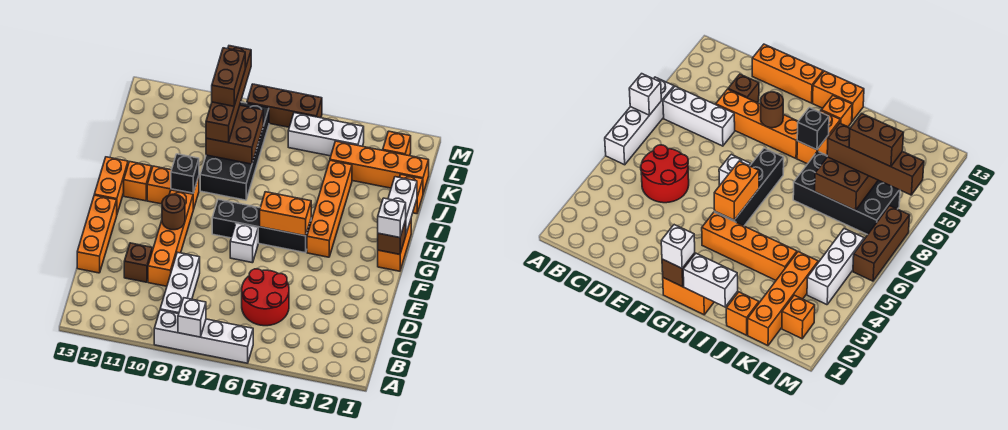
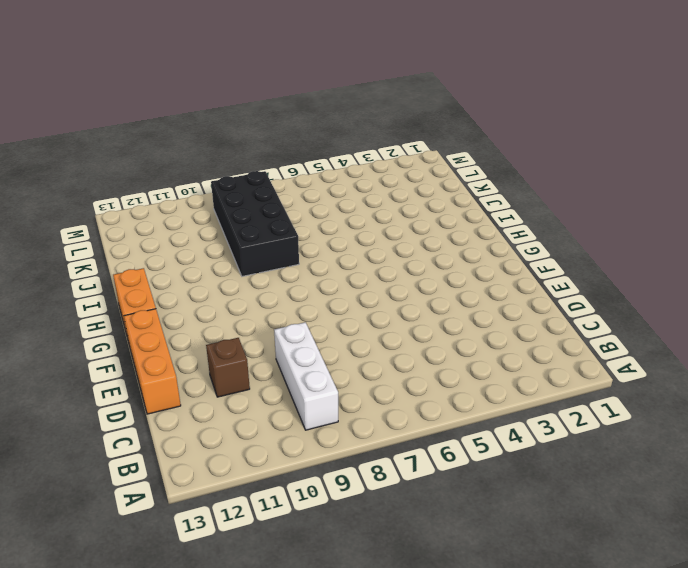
none -> white brick A6:A9 level 1
none -> red round brick C5:D6 level 1
none -> orange brick D10:G10 level 1

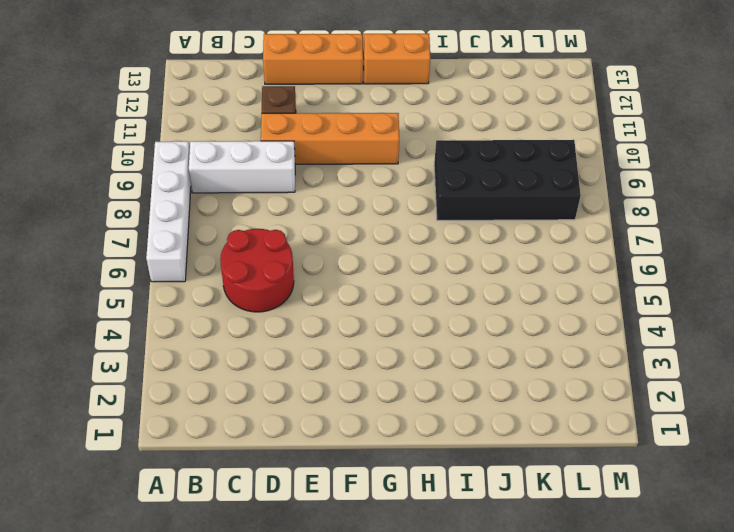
none -> white brick F7 level 1
none -> orange brick G1:H1 level 1
none -> orange brick G4:J4 level 1

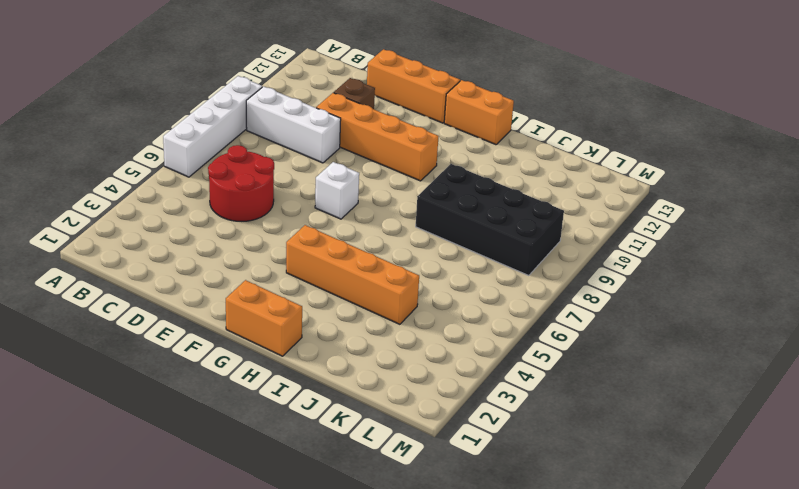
none -> black brick G5:G8 level 1
none -> orange brick H10:H11 level 1
none -> orange brick H12 level 1

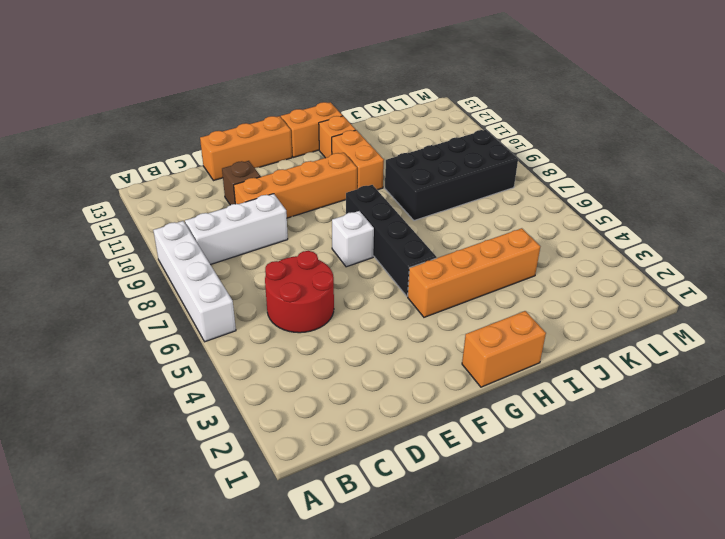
none -> orange brick J1 level 1
none -> orange brick K1:K4 level 1
none -> orange brick L2 level 1

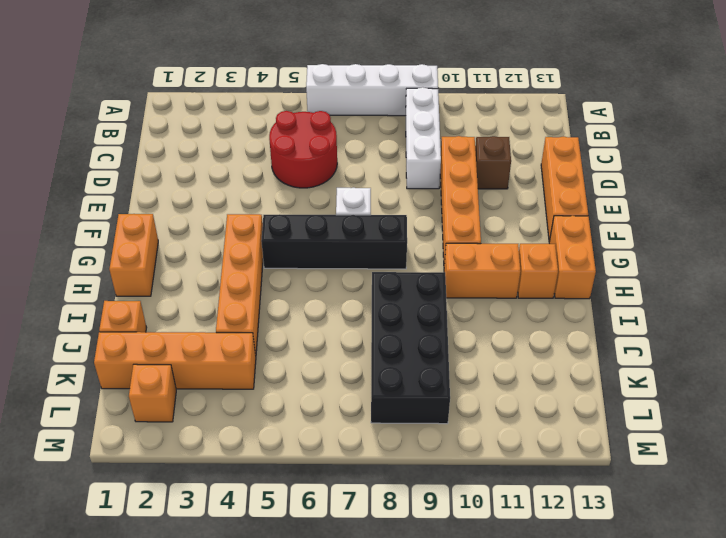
none -> white brick L4:L6 level 1
none -> brown brick M6:M8 level 1
none -> white brick A8 level 2

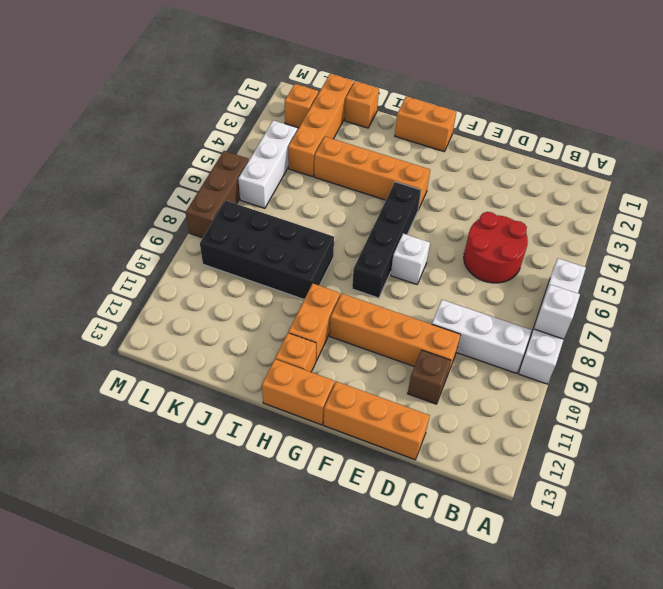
none -> brown round brick F10 level 2
none -> brown brick G1 level 2
none -> orange brick G5:G6 level 2

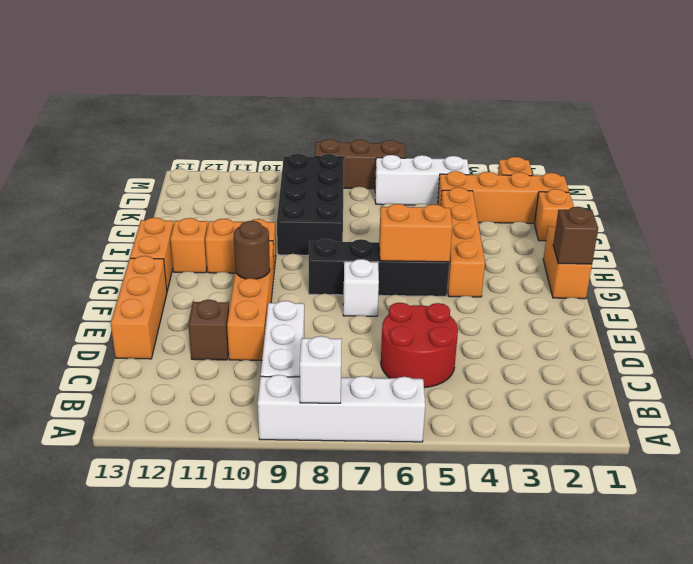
none -> white brick H1:I1 level 2
none -> black brick H10 level 2
none -> brown brick J8:K9 level 2

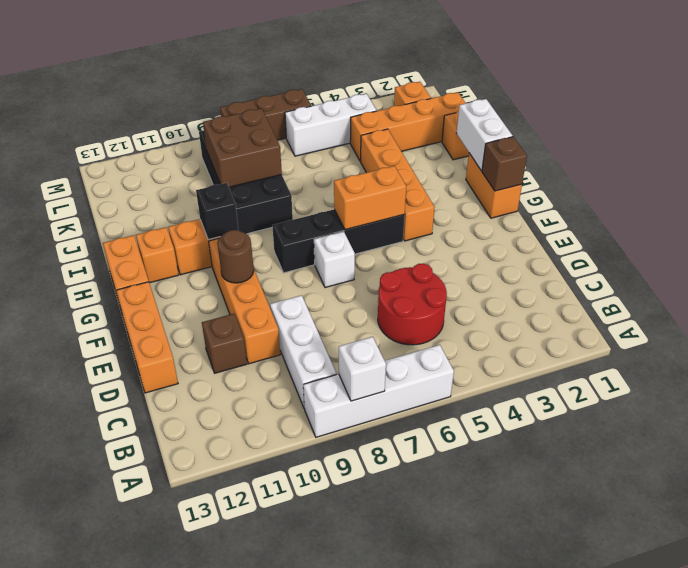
none -> white brick G1 level 3
none -> brown brick J9:M9 level 3
none -> brown brick K9:L9 level 4

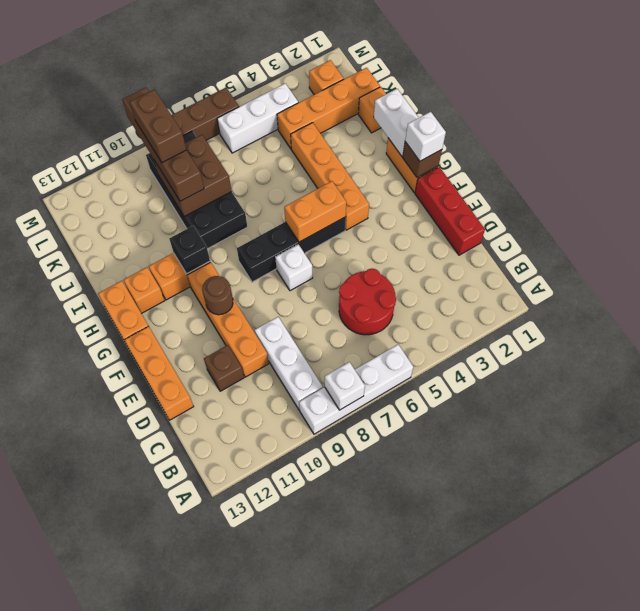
red brick D1:F1 level 1 -> none

